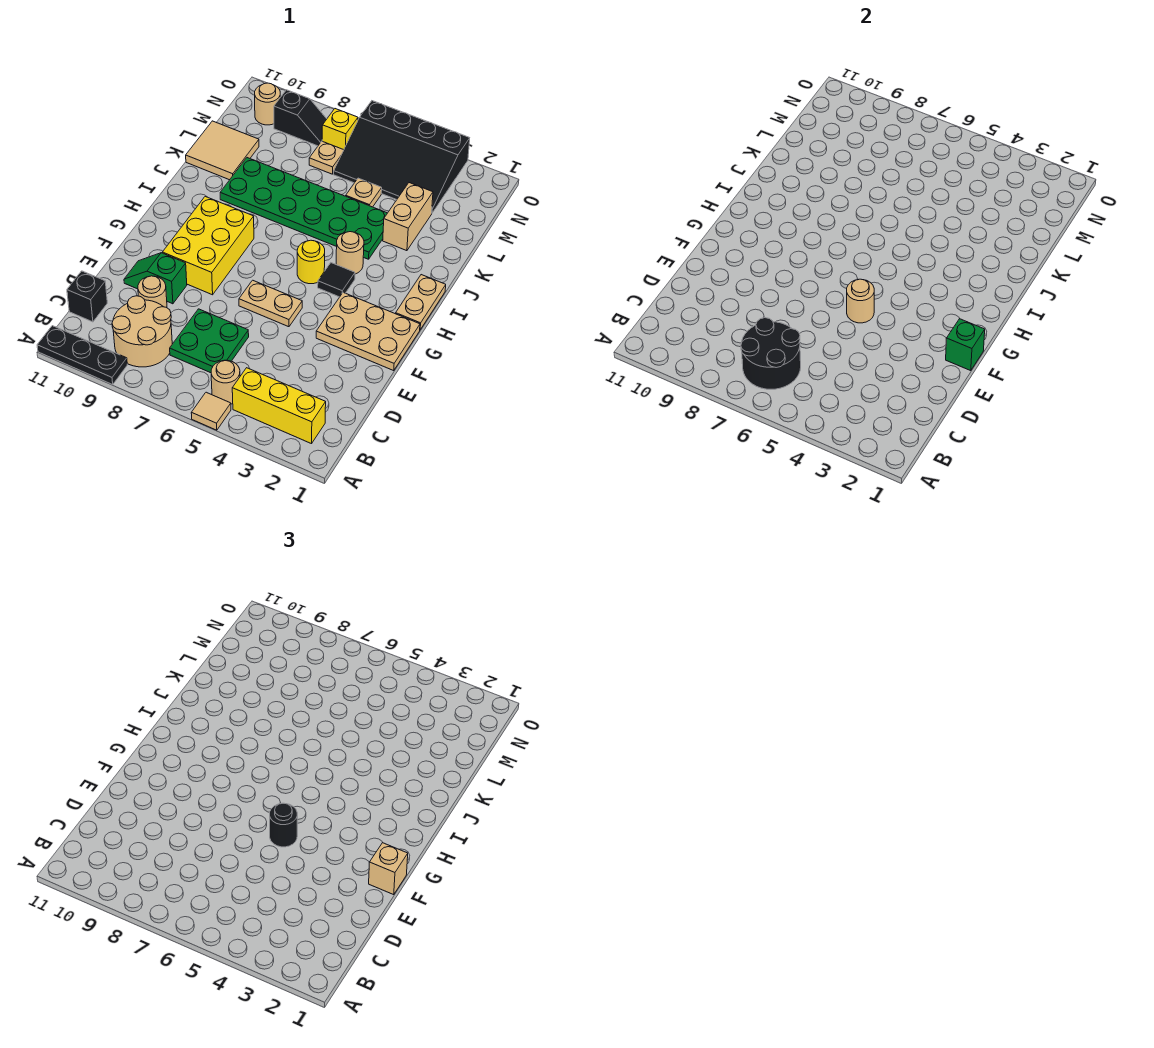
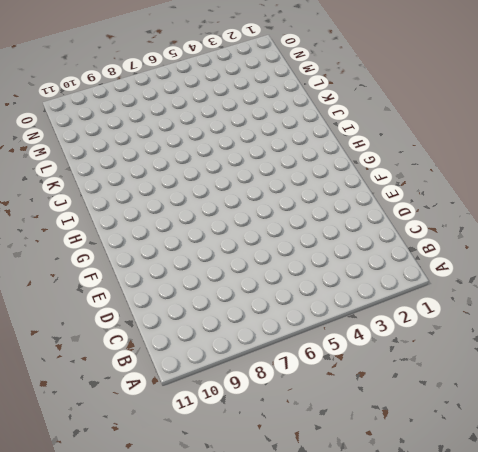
none -> tan tile A5 level 1
none -> black plate A9:A11 level 1
none -> yellow brick B2:B4 level 1
none -> tan round brick B5 level 1

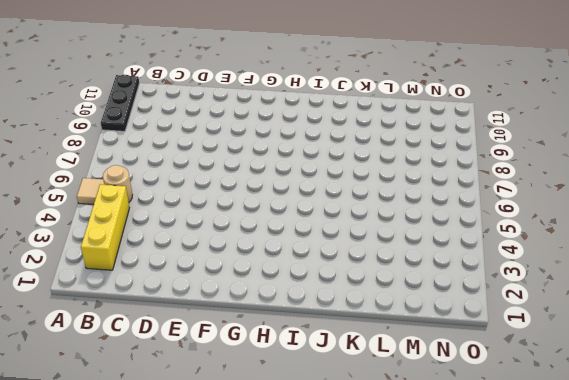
none -> tan round brick B8:C9 level 1
none -> green plate C6:D7 level 1
none -> black brick C11 level 1
none -> tan round brick D9 level 1

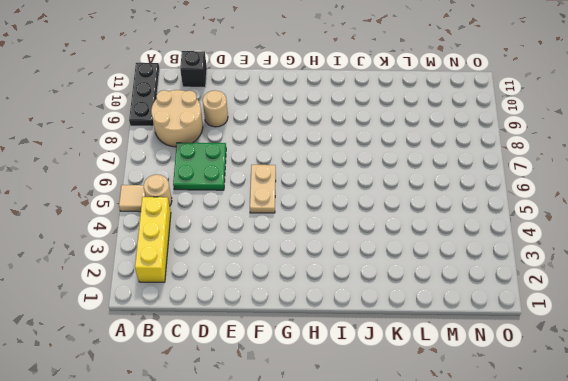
none -> green slope E9:E10 level 1 top 9
none -> tan plate F1:G3 level 1
none -> yellow brick F8:H9 level 1
none -> tan plate H1:I1 level 1

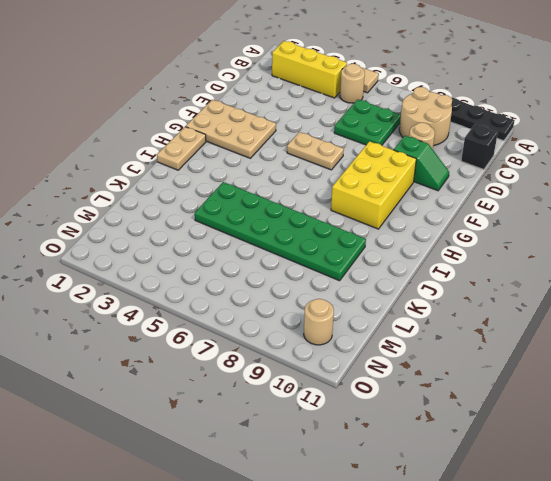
none -> black tile H4 level 1
none -> yellow round brick H5 level 1
none -> tan round brick I4 level 1
none -> tan brick K3:L3 level 1

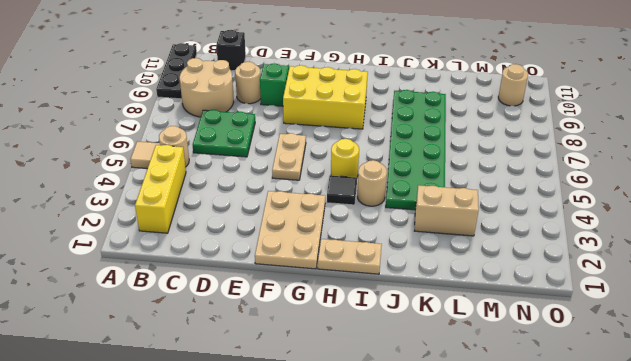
none -> tan tile K10:L11 level 1
none -> tan plate L5 level 1
none -> black slope M3:O6 level 1 top O
none -> tan plate M7 level 1

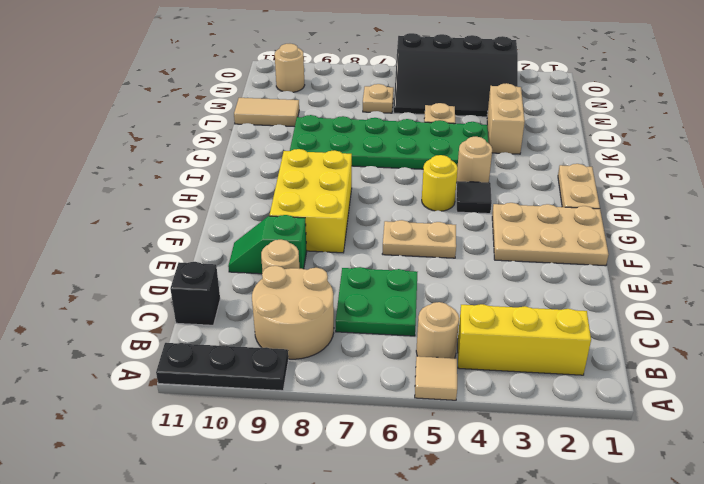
tan tile L10:L11 level 1 -> tan tile K10:L11 level 1
none -> yellow brick N7 level 1
none -> black slope N8:N9 level 1 top 9
none -> black round brick B6:C7 level 2
none -> green brick F1 level 2

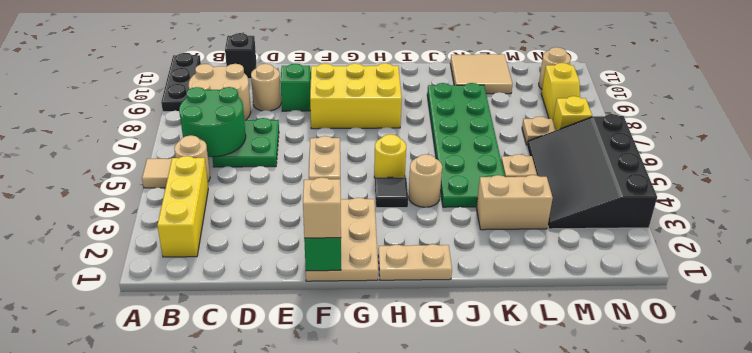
green round brick B6:C7 level 2 -> black round brick B6:C7 level 2
yellow slope N8:N9 level 1 top 9 -> black slope N8:N9 level 1 top 9
none -> tan round brick F5 level 2
none -> black round brick F5 level 3

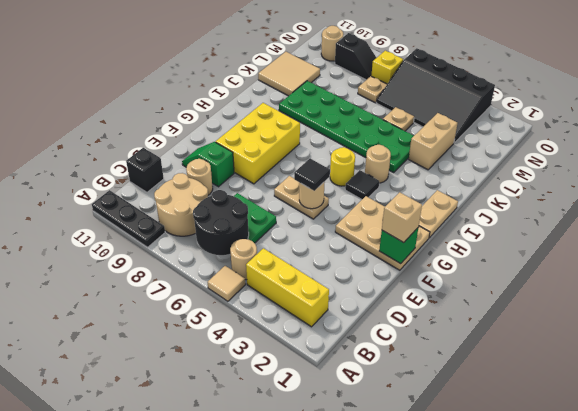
black tile F5 level 3 -> black round brick F5 level 3

